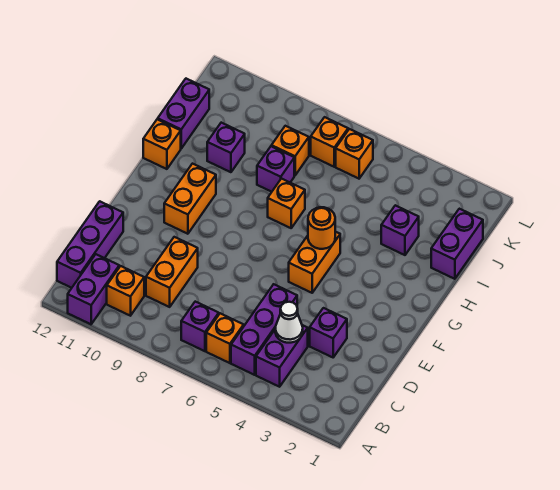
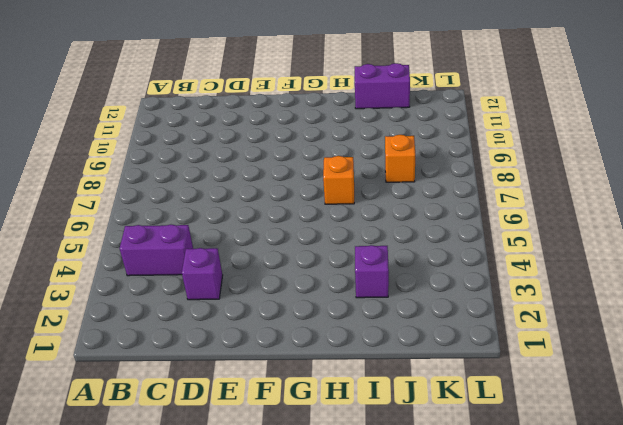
none -> purple brick A11:B11 level 1
none -> purple brick B5:D5 level 1
none -> orange brick B6 level 1

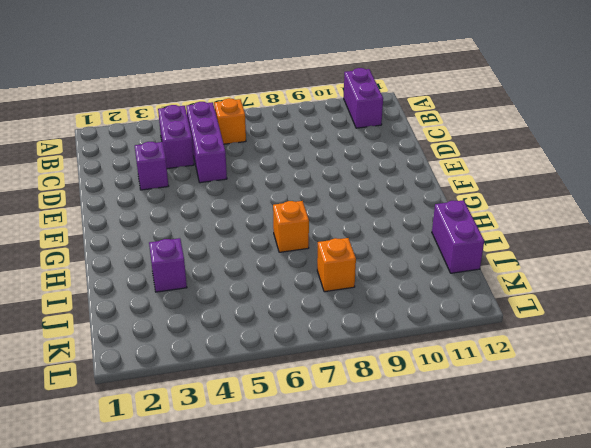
none -> purple brick B7 level 1
none -> orange brick B10 level 1
none -> purple brick B12:D12 level 1

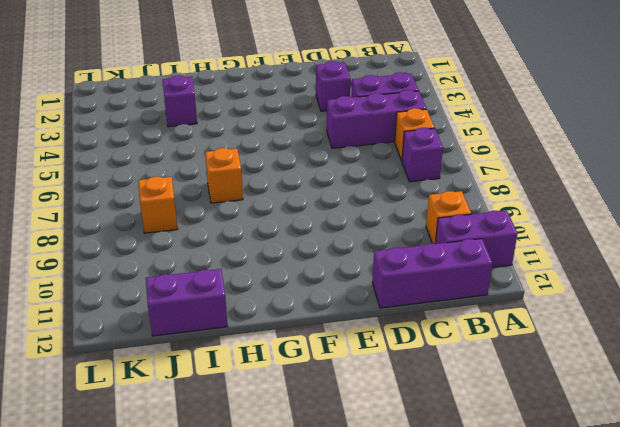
none -> orange brick C9:D9 level 1
none -> orange brick F5:G5 level 1
none -> orange brick F10:G10 level 1

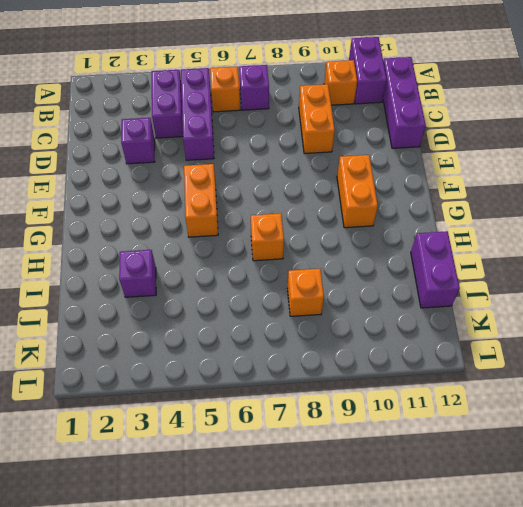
none -> orange brick H12 level 1
none -> purple brick I1:J1 level 1
none -> purple brick I8 level 1

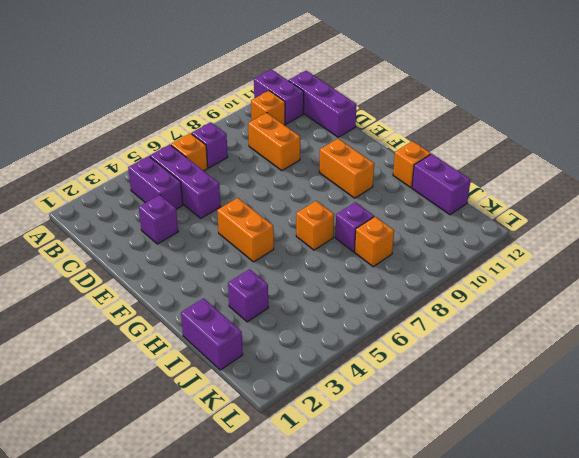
none -> purple brick I10 level 1
none -> orange brick K6 level 1
none -> orange brick K7 level 1

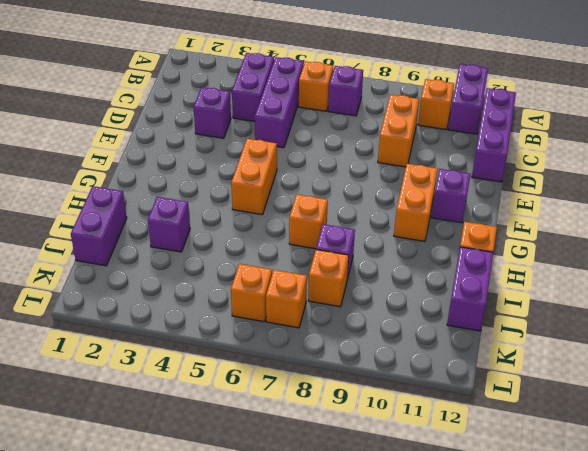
purple brick F11 level 1 -> purple brick I10 level 1
none -> white cone C4 level 2
none -> orange round brick G5 level 2

